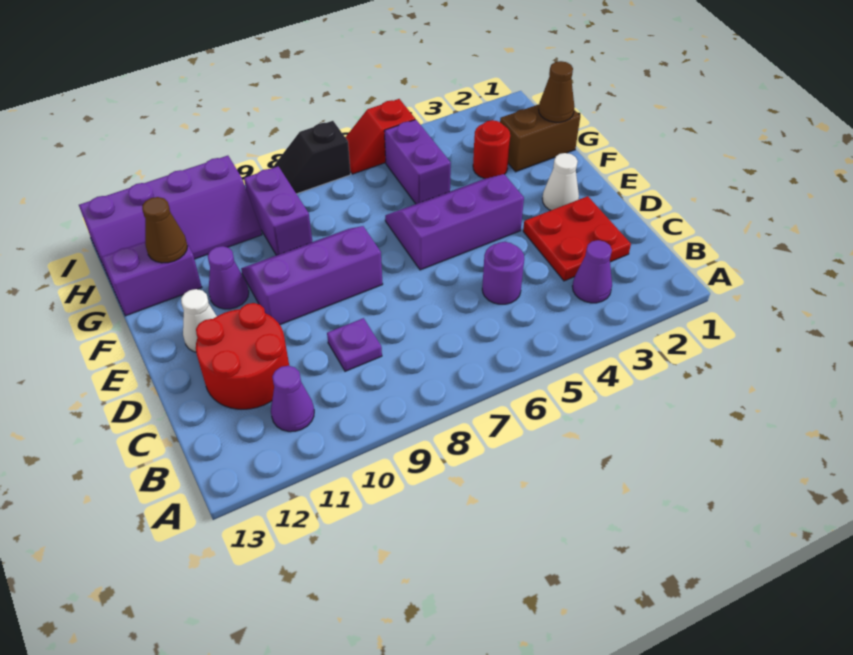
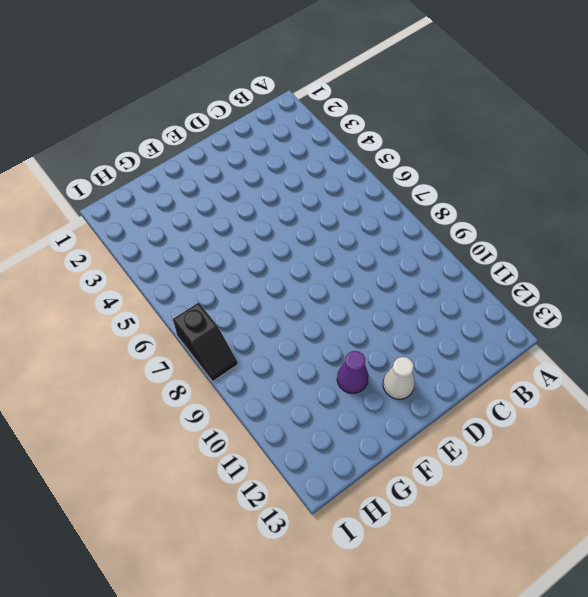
none -> purple cone B3 level 1
none -> purple cone B11 level 1
none -> red plate C2:D3 level 1

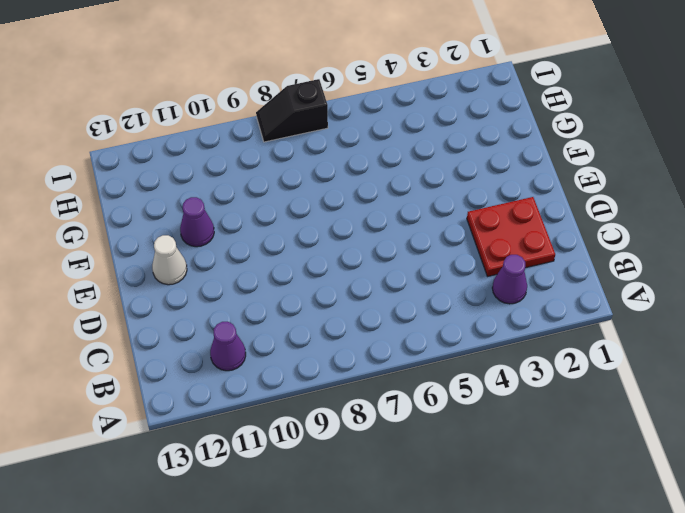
none -> purple round brick C5 level 1
none -> purple plate C9 level 1
none -> red round brick C11:D12 level 1

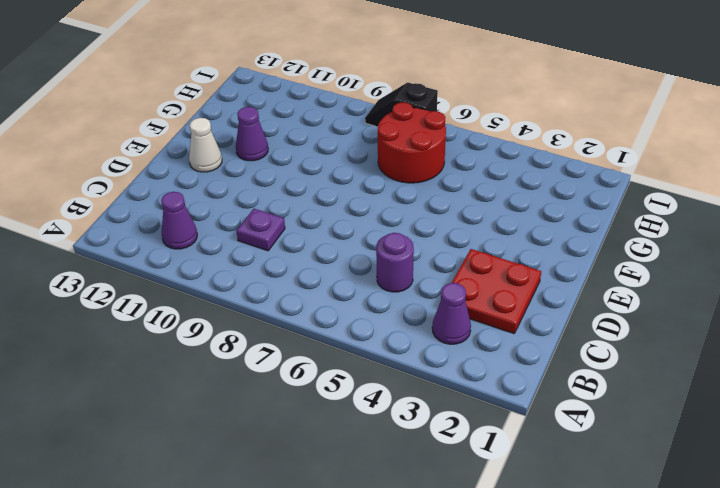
red round brick G6:H7 level 1 -> red round brick C11:D12 level 1
none -> white cone E2 level 1
none -> purple slope E4:F6 level 1 top E
none -> purple slope E8:F10 level 1 top E

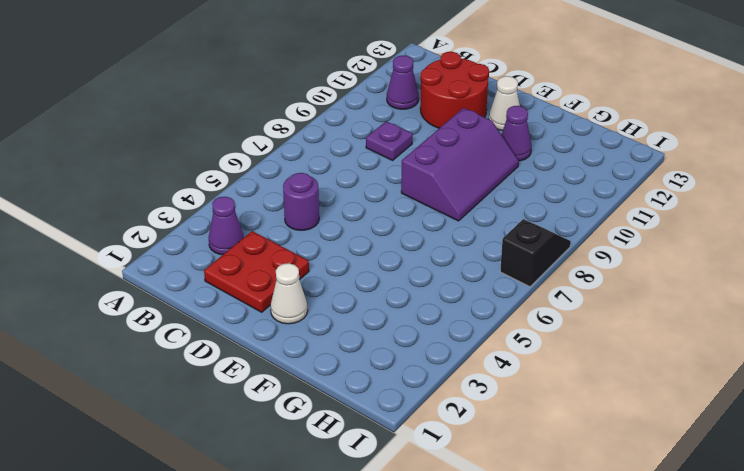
none -> purple slope E4:F6 level 1 top E
none -> brown brick G1:G2 level 1
none -> red round brick G3 level 1

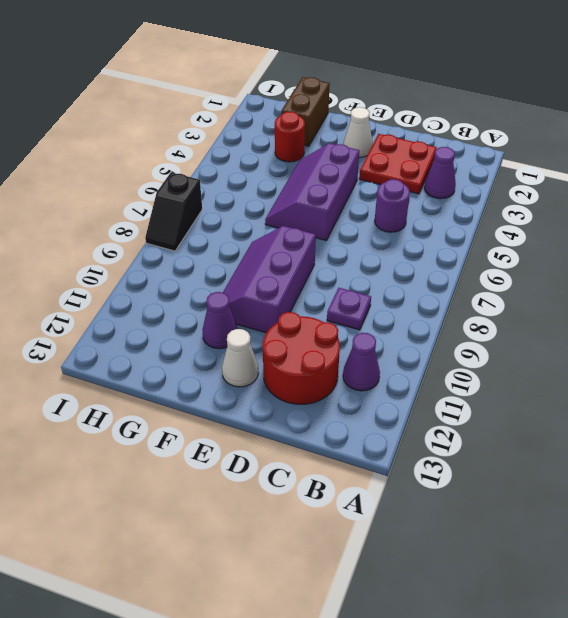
none -> purple brick G5:H5 level 1
none -> purple brick G9:H9 level 1
none -> purple brick G12:G13 level 1

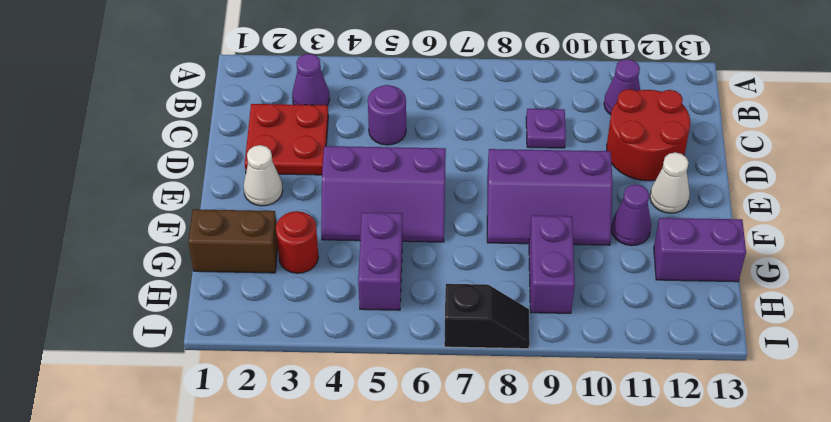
none -> purple slope H10:I13 level 1 top I
none -> red slope I5:I6 level 1 top 5
none -> brown cone G1 level 2

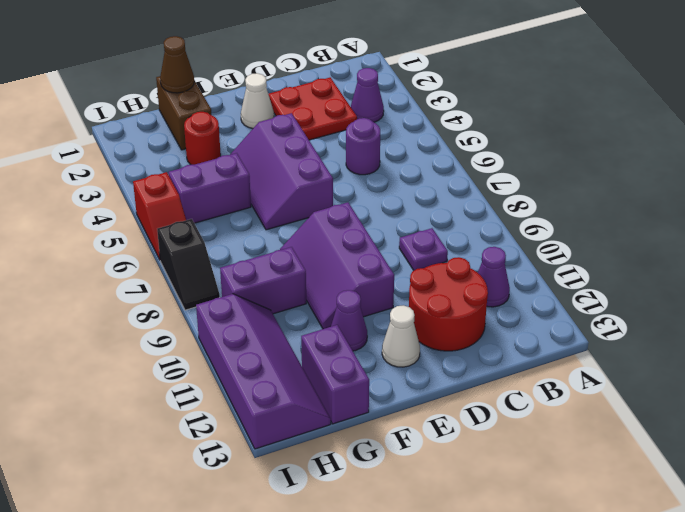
none -> brown cone G12 level 2

